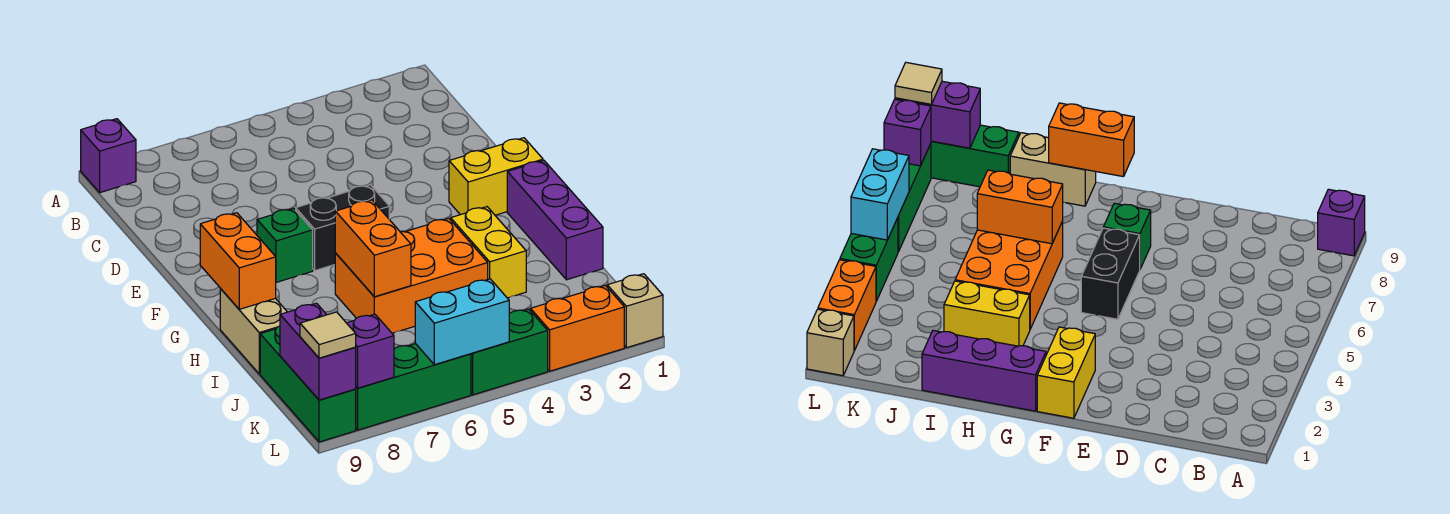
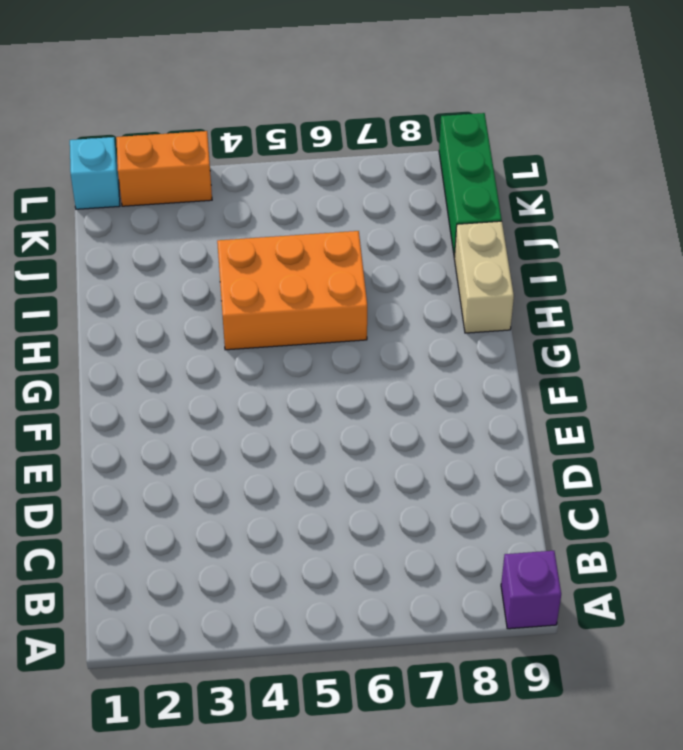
cyan brick L1 level 1 -> tan brick L1 level 1
none -> yellow brick F1:F2 level 1
none -> black brick F5:F6 level 1
none -> green brick F7 level 1

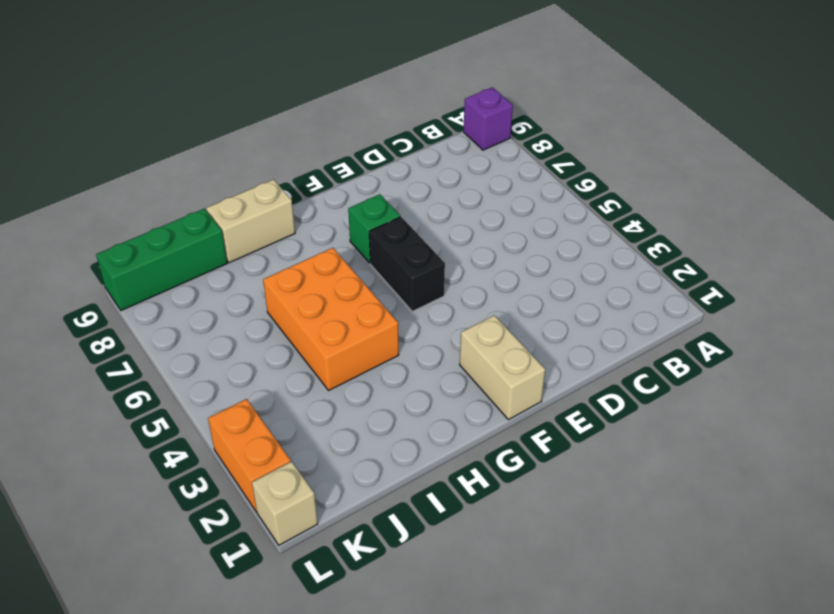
tan brick F1:F2 level 1 -> yellow brick F1:F2 level 1
none -> purple brick G1:I1 level 1
none -> yellow brick H3:I3 level 1
none -> green brick L4:L5 level 1

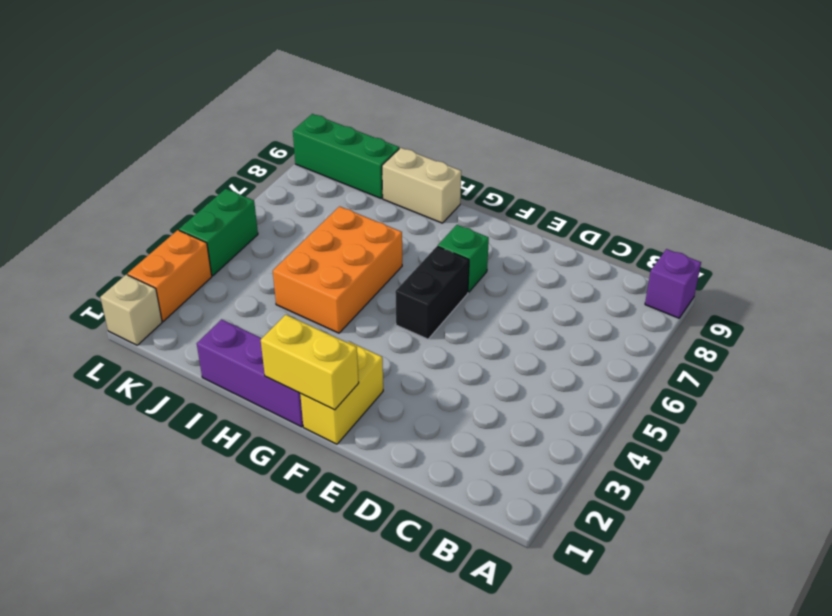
yellow brick F1:G1 level 2 -> yellow brick H3:I3 level 1
none -> green brick L6:L8 level 1
none -> orange brick G9:H9 level 2
none -> orange brick H6:I6 level 2

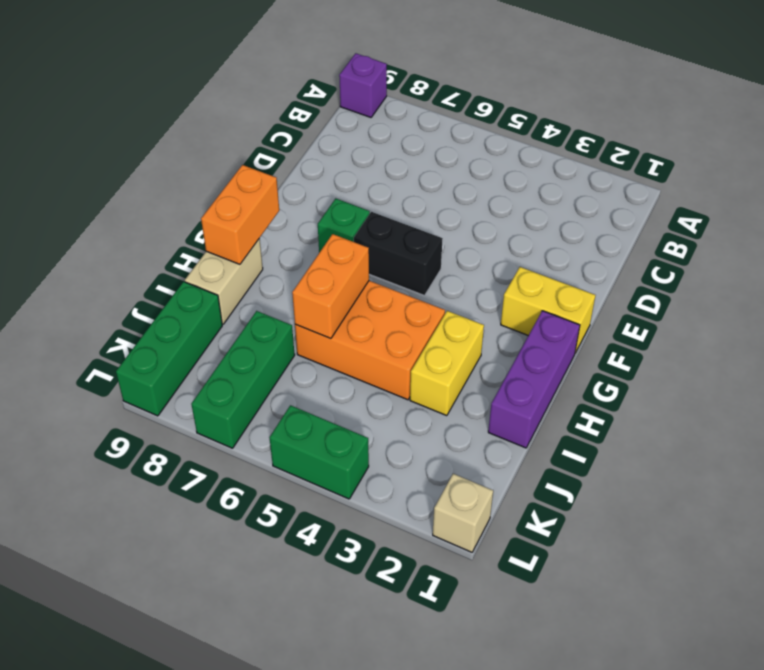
green brick J7:L7 level 1 -> green brick L6:L8 level 1
none -> orange brick L2:L3 level 1
none -> purple brick K9:L9 level 2
none -> cyan brick L5:L6 level 2

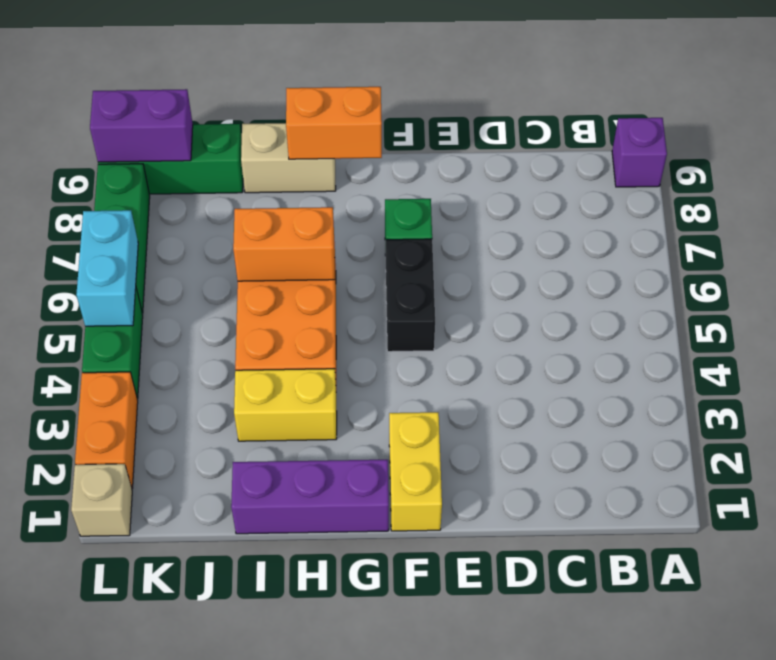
none -> purple brick L8 level 2
none -> tan tile L9 level 3

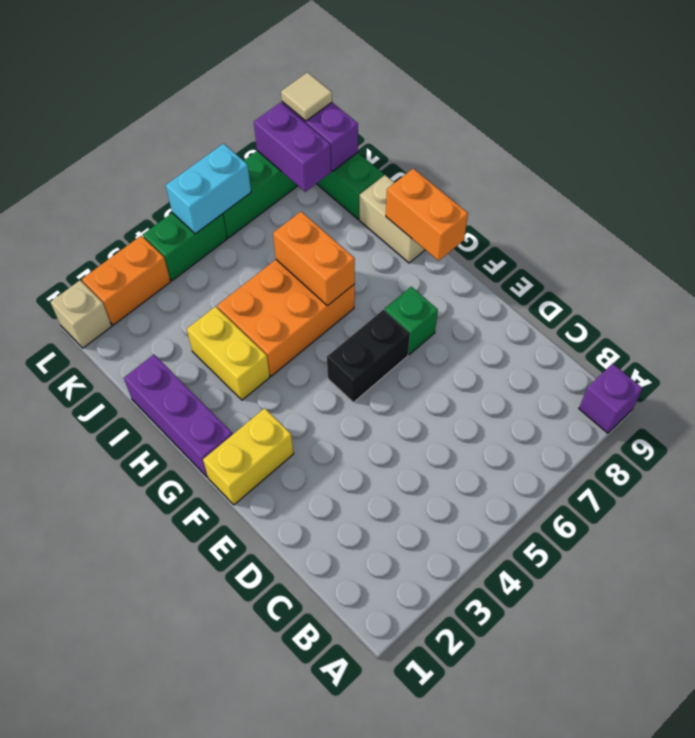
purple brick K8:L8 level 2 -> purple brick L8 level 2

